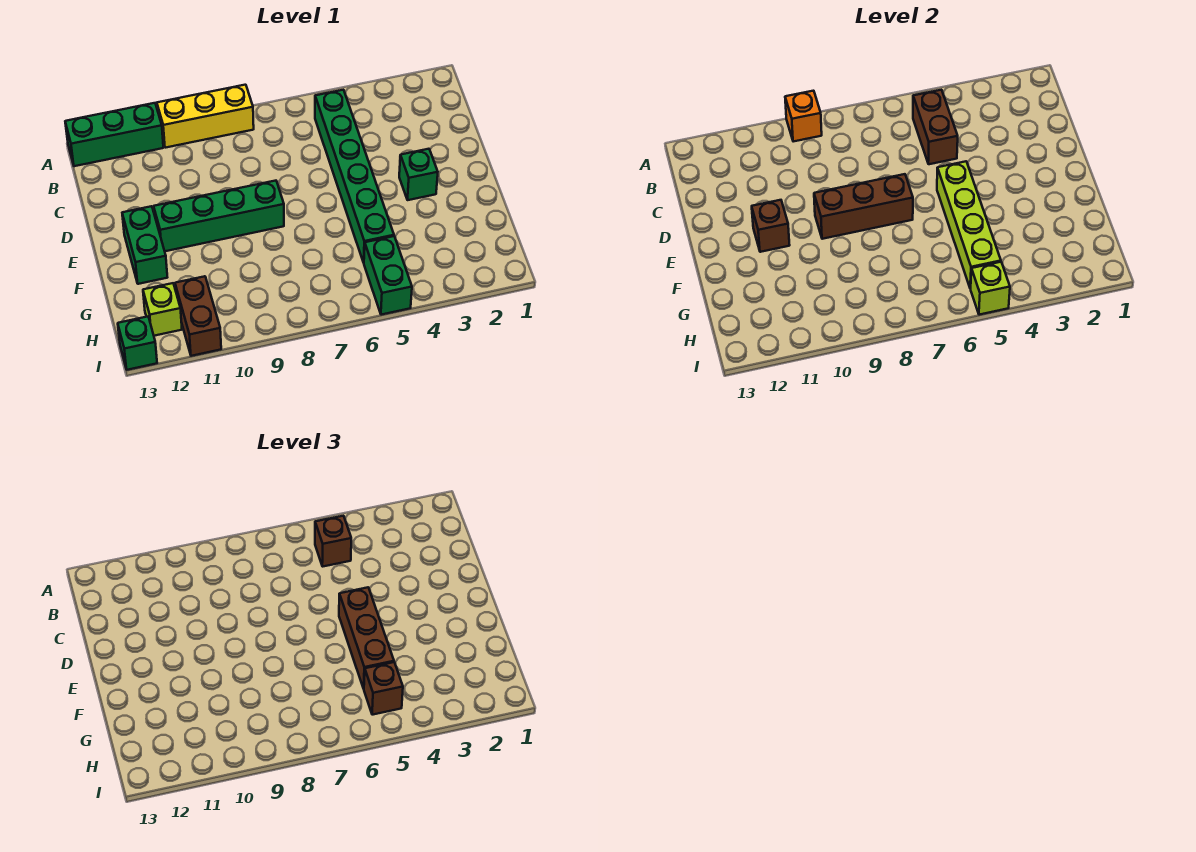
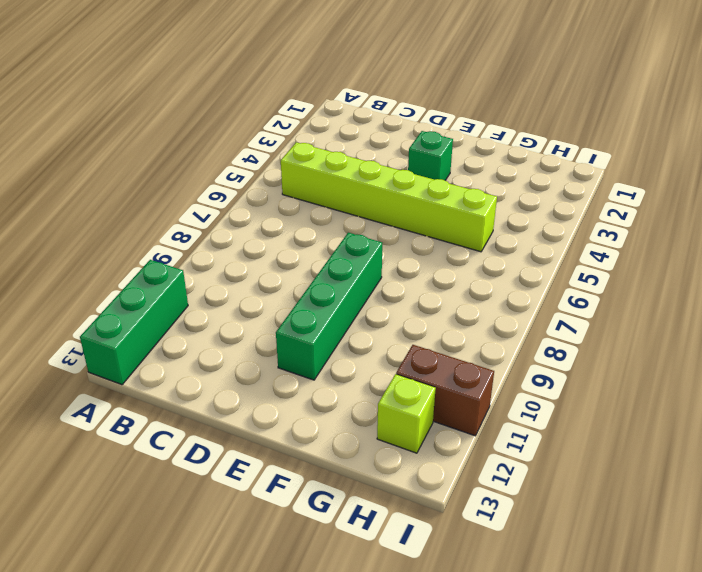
lime brick B5:G5 level 1 -> green brick B5:G5 level 1
none -> yellow brick A8:A10 level 1
none -> green brick E12:F12 level 1
none -> green brick H5:I5 level 1

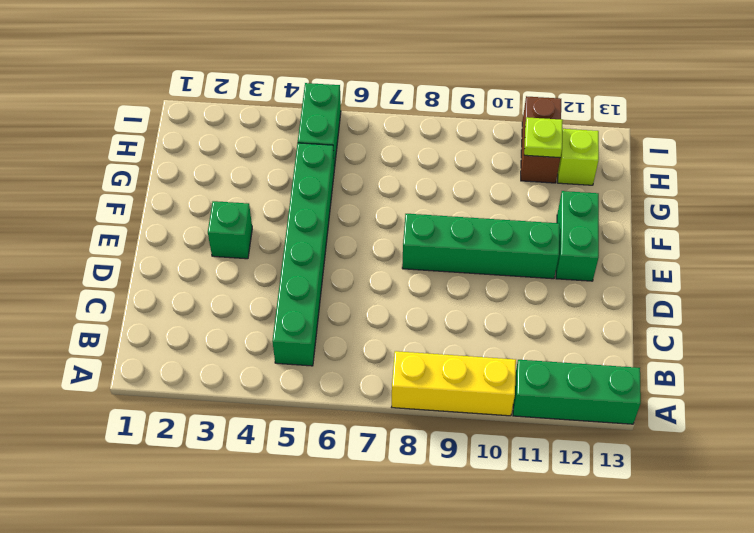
lime plate H11 level 2 -> none
none -> green brick I13 level 1
none -> orange brick A9 level 2
none -> brown brick B5:C5 level 2

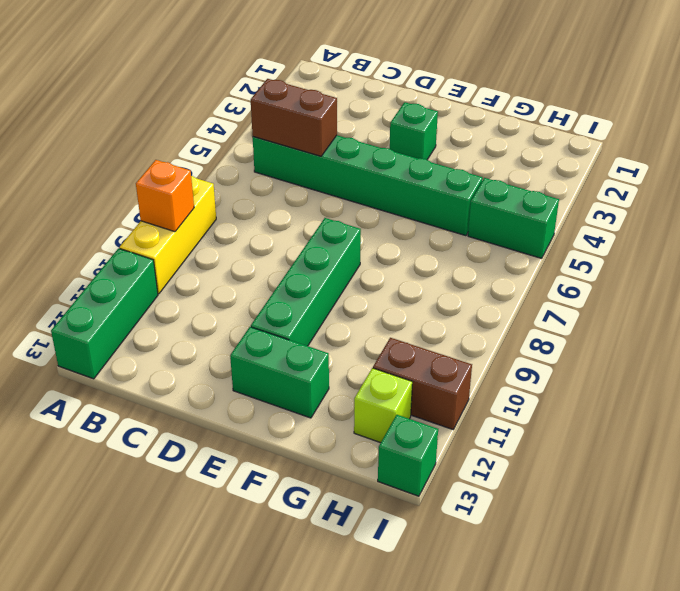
none -> lime brick E5:H5 level 2
none -> brown brick E7:E9 level 2
none -> brown brick E11 level 2

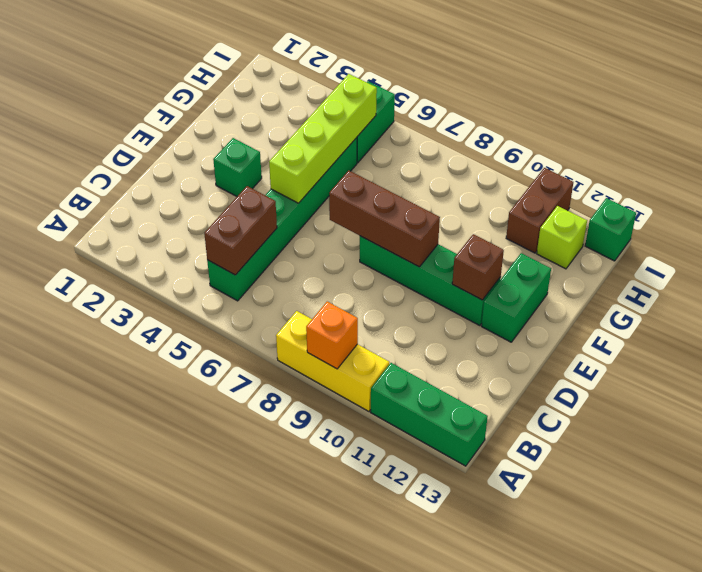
none -> lime brick I5 level 2
none -> brown brick B5 level 3
none -> brown brick E5:G5 level 3

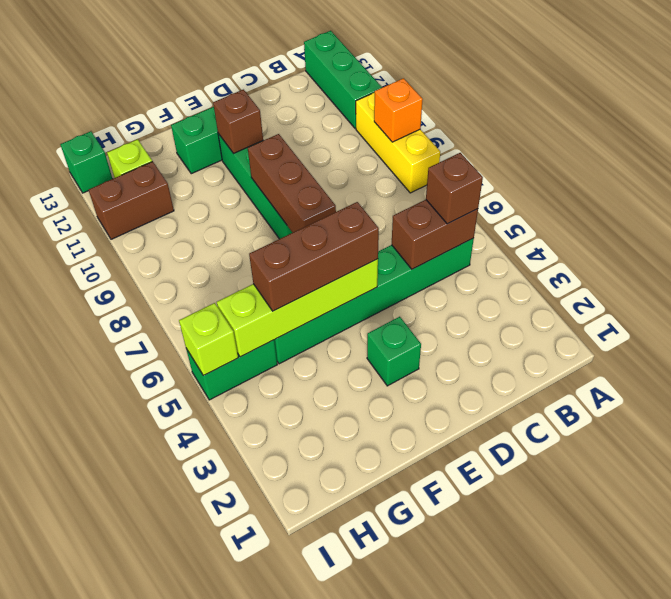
none -> brown brick H5 level 3

